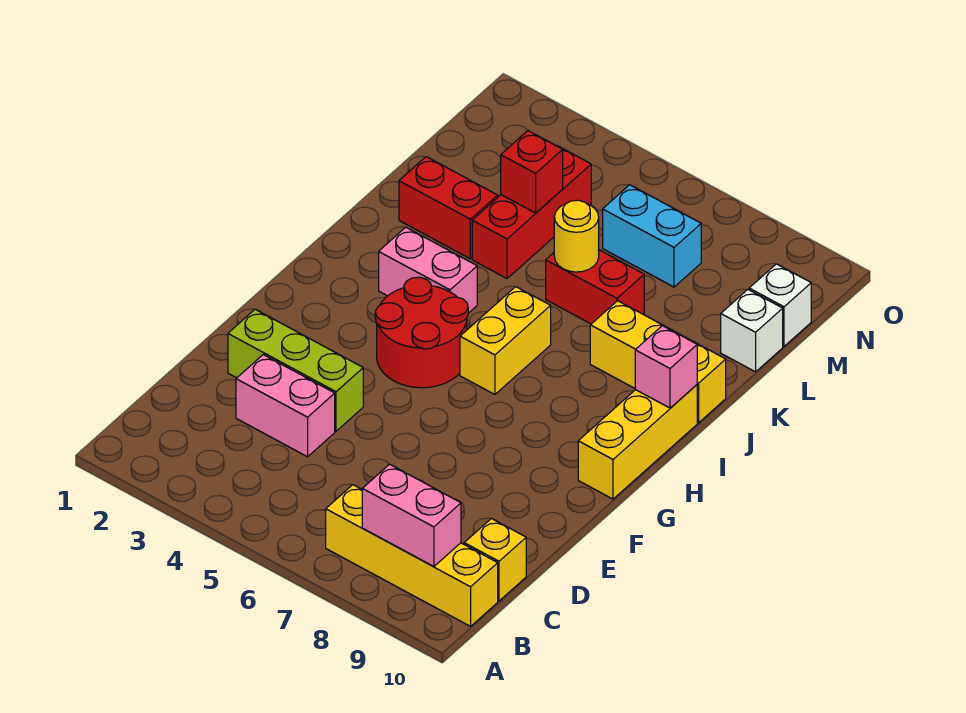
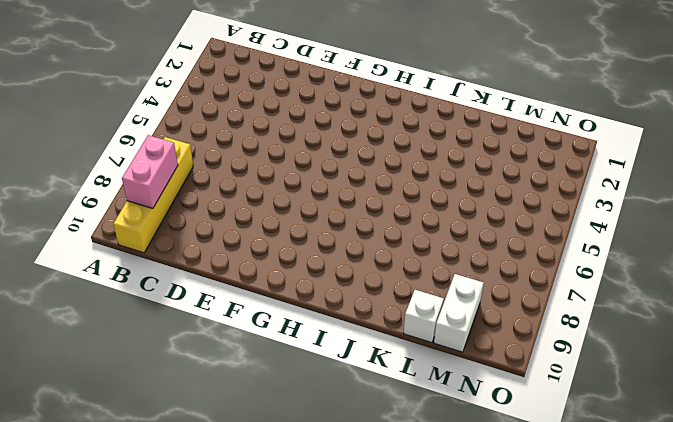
white brick M9:M10 level 1 -> white brick M10 level 1
none -> yellow brick C10 level 1
none -> pink brick D3:D4 level 1
none -> lime brick E2:E4 level 1

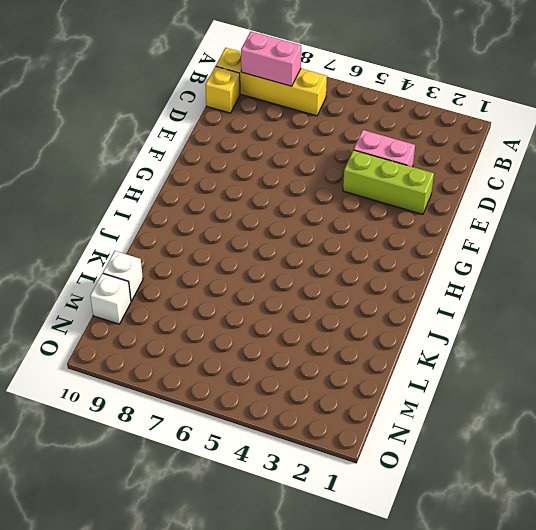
none -> red round brick G4:H5 level 1
none -> yellow brick G10:I10 level 1
none -> yellow brick H6:I6 level 1

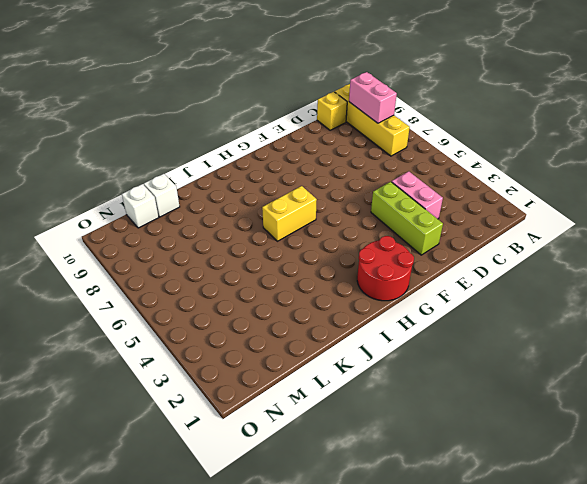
red round brick G1:H2 level 1 -> red round brick G4:H5 level 1
none -> yellow brick G10:I10 level 1
none -> pink brick I3:I4 level 1
none -> yellow brick J8:J10 level 1

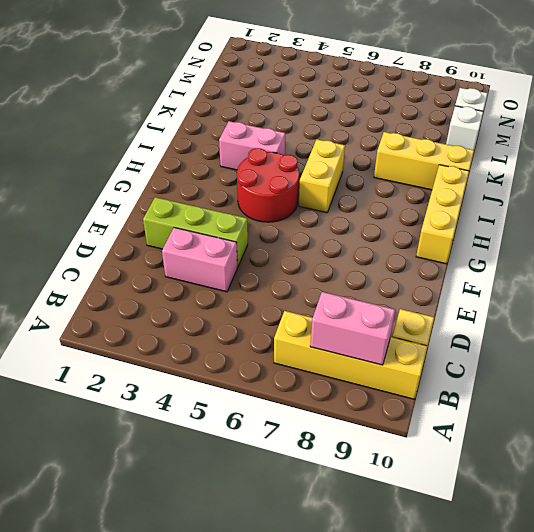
none -> red brick K2:K3 level 1
none -> red brick K4:M4 level 1
none -> red brick K6:K7 level 1

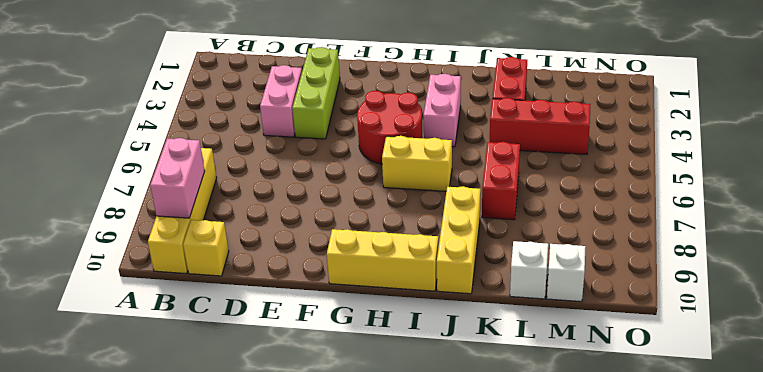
none -> cyan brick M6:M7 level 1
none -> pink brick I10 level 2
none -> yellow round brick K6 level 2

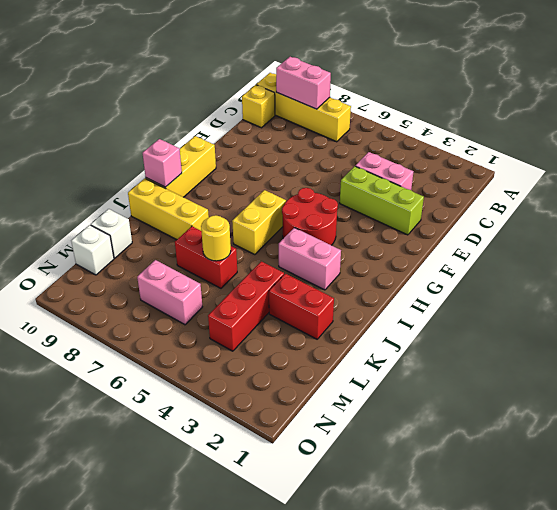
pink brick M6:M7 level 1 -> cyan brick M6:M7 level 1
none -> red brick L4 level 2

